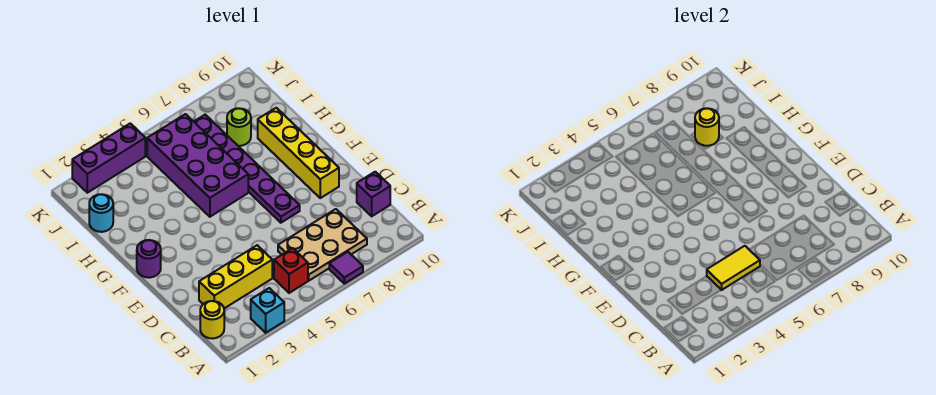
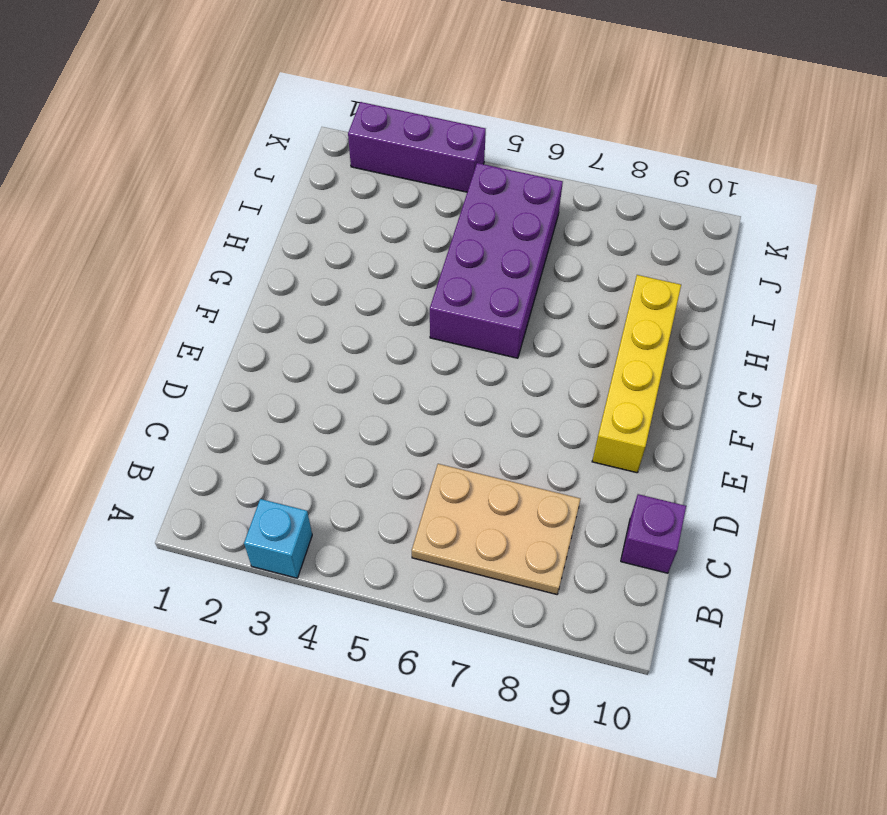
none -> purple tile A7 level 1
none -> yellow round brick B1 level 1
none -> red brick B5 level 1

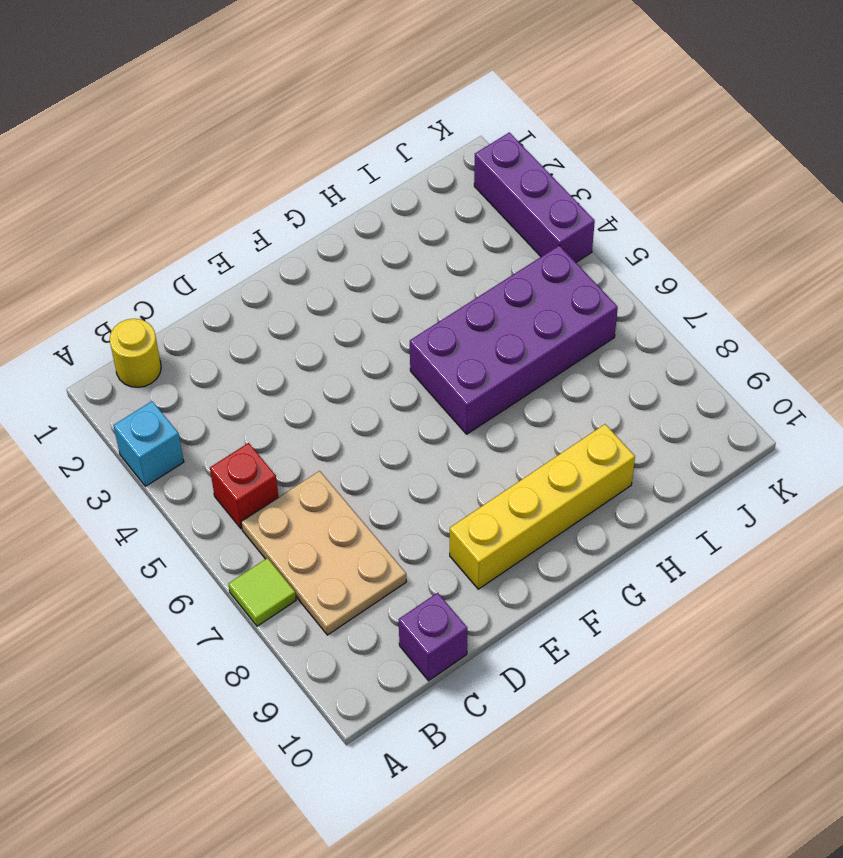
lime tile A7 level 1 -> purple tile A7 level 1
none -> yellow brick C2:C4 level 1
none -> purple plate E7:J7 level 1
none -> purple round brick F1 level 1

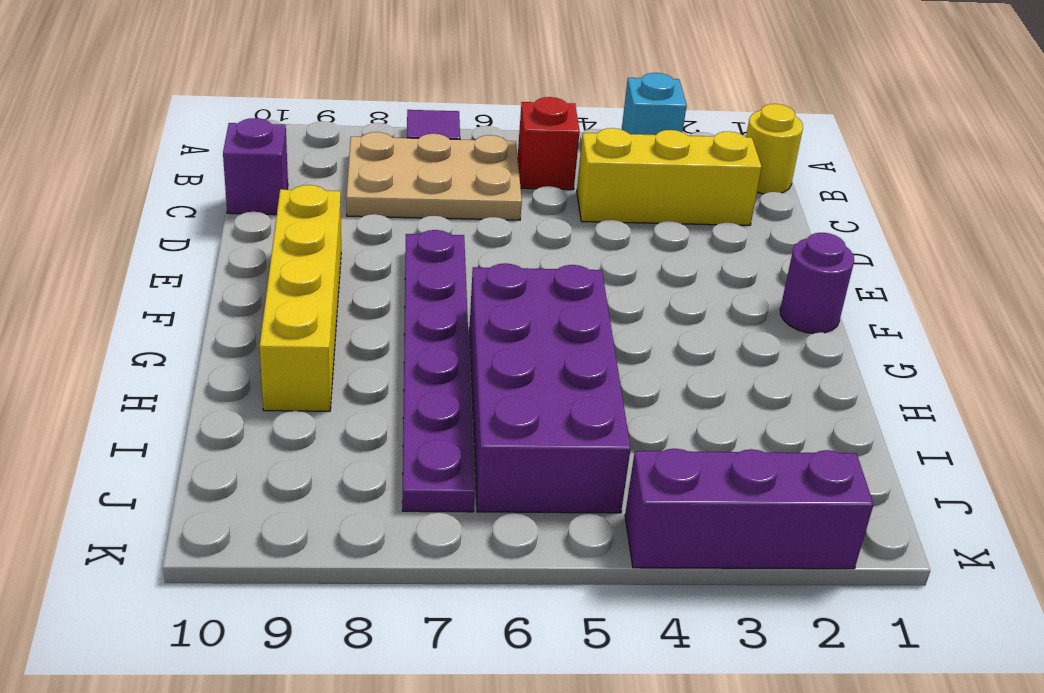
none -> cyan round brick I1 level 1
none -> lime round brick I8 level 1
none -> yellow tile C4:C5 level 2

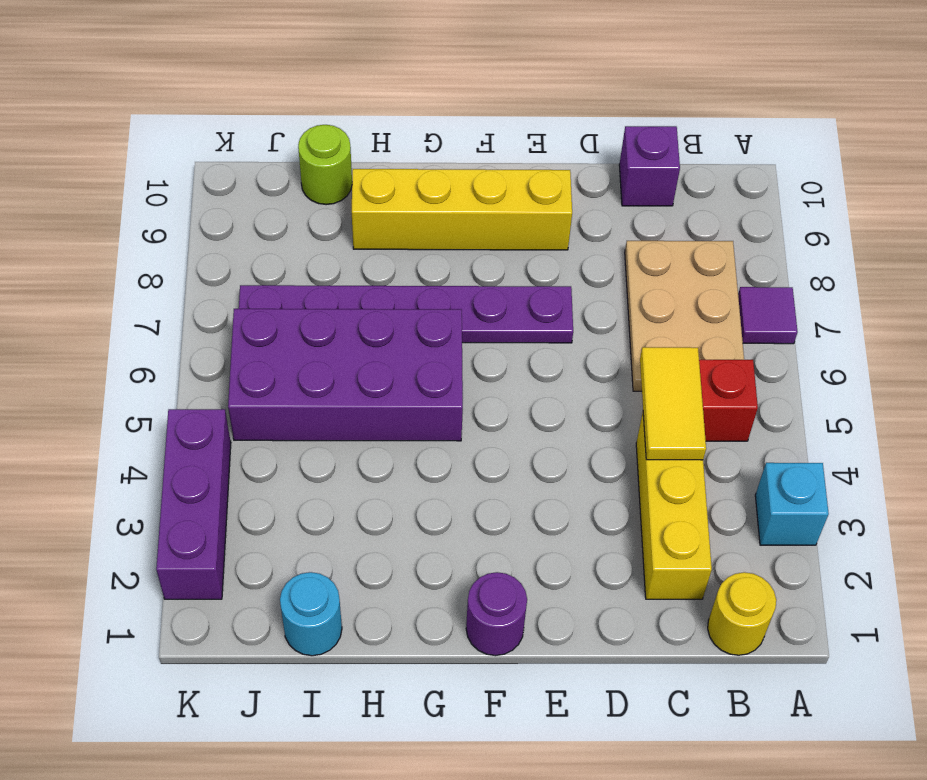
lime round brick I10 level 1 -> lime round brick I8 level 1
none -> yellow round brick I8 level 2

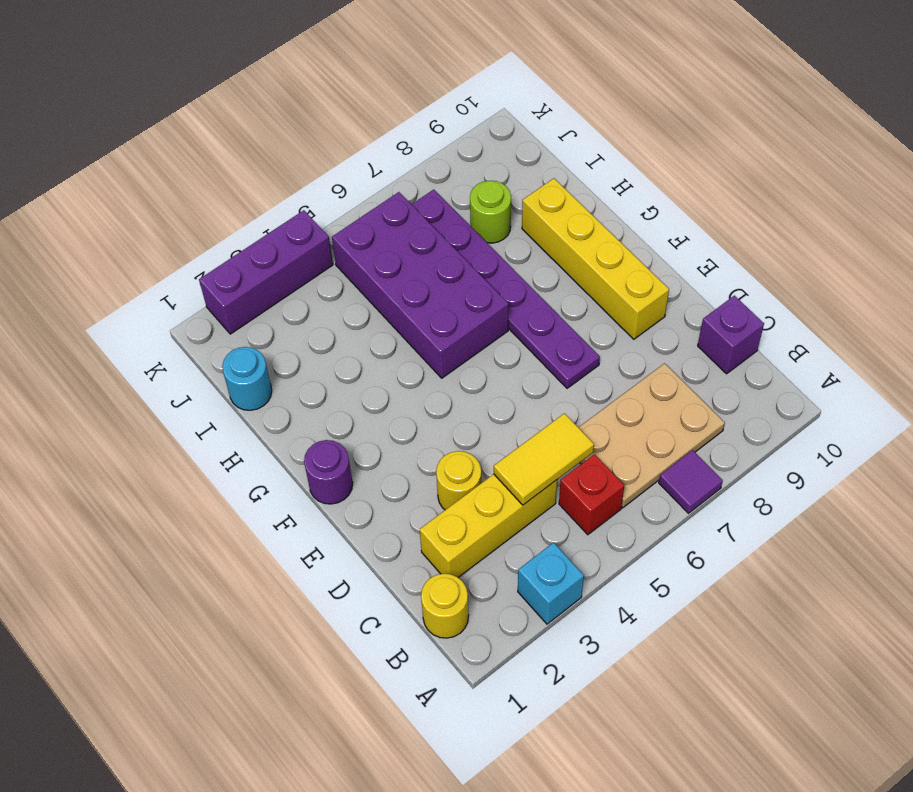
yellow round brick D3 level 1 -> yellow round brick I8 level 2

